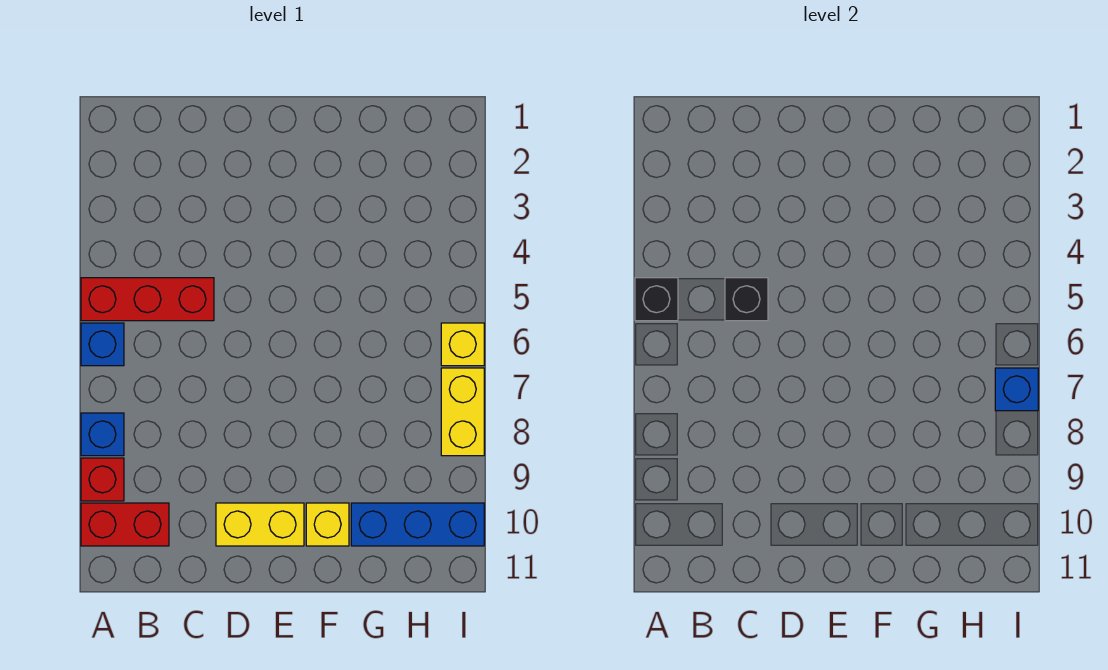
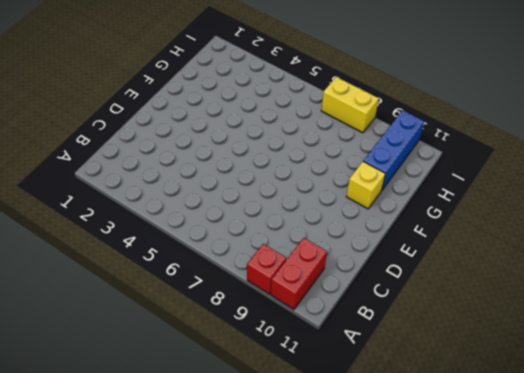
none -> red brick A5:C5 level 1
none -> blue brick A6 level 1
none -> blue brick A8 level 1

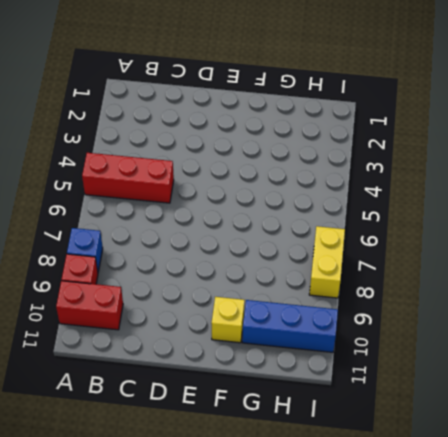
none -> blue brick A6 level 1
none -> yellow brick D10:E10 level 1
none -> yellow brick I6 level 1

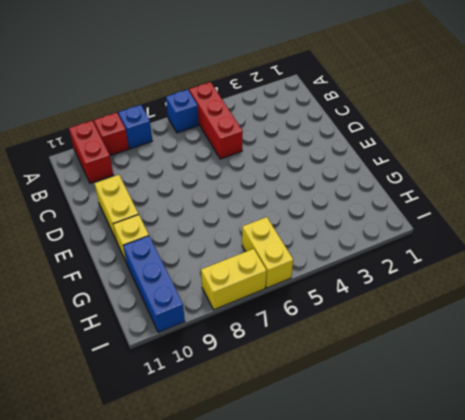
yellow brick H6:I6 level 1 -> yellow brick I6 level 1
none -> black brick A5 level 2
none -> black brick C5 level 2
none -> blue brick I7 level 2

